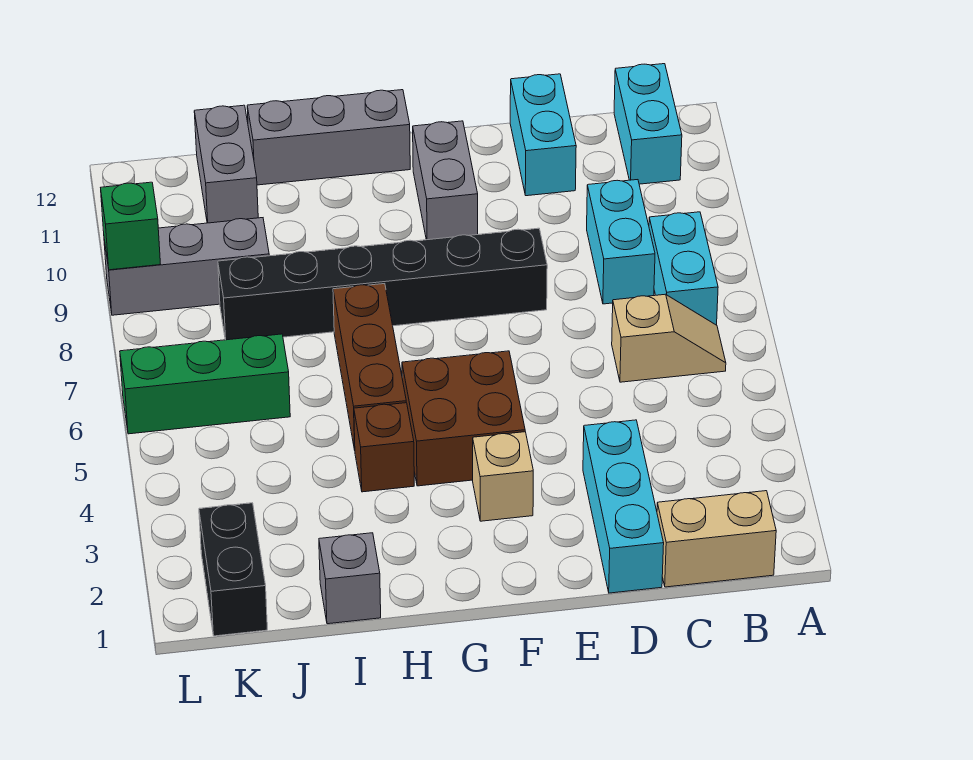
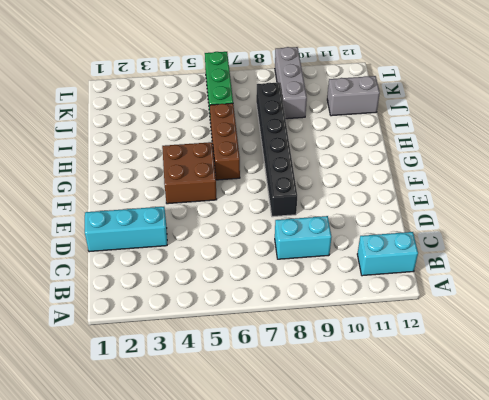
brown brick G6:I6 level 1 -> brown brick H5:H7 level 1
none -> tan brick B1:C1 level 1
none -> tan slope B6:C6 level 1 top C
none -> cyan brick B7:B8 level 1

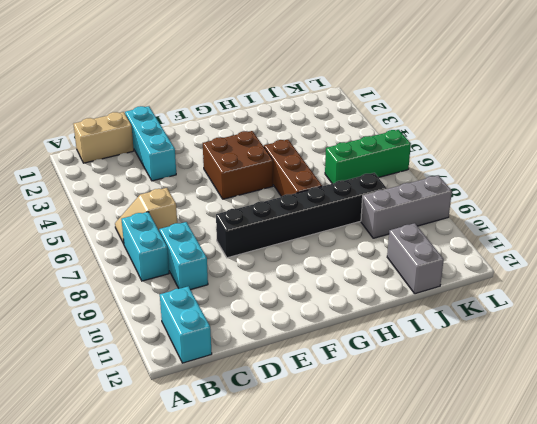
none -> cyan brick D11:D12 level 1
none -> tan brick F3 level 1
none -> grey brick F10:F11 level 1

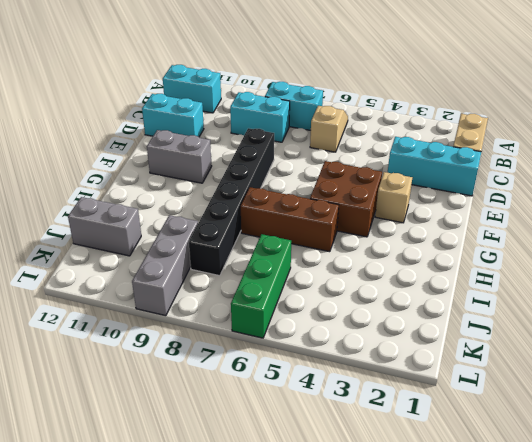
none -> grey brick G12:I12 level 1
none -> brown brick H4 level 1
none -> grey brick I1 level 1

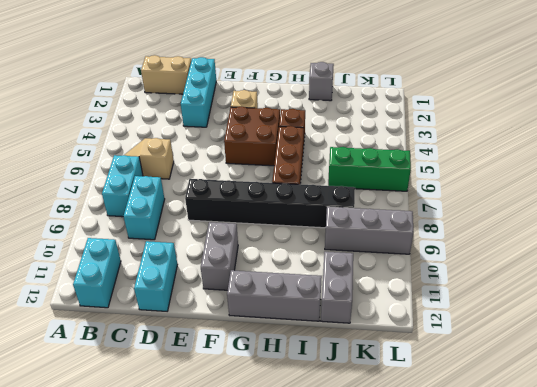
none -> black brick K1:K2 level 1
none -> green brick L9 level 2

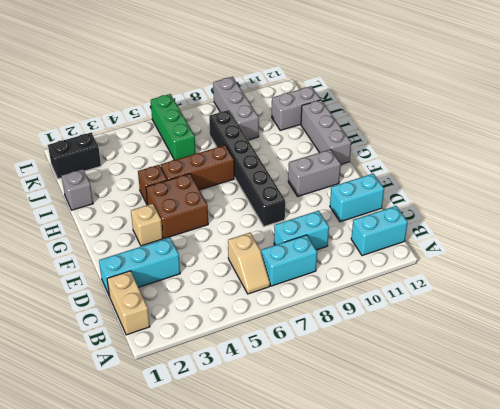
none -> green brick L9 level 2

